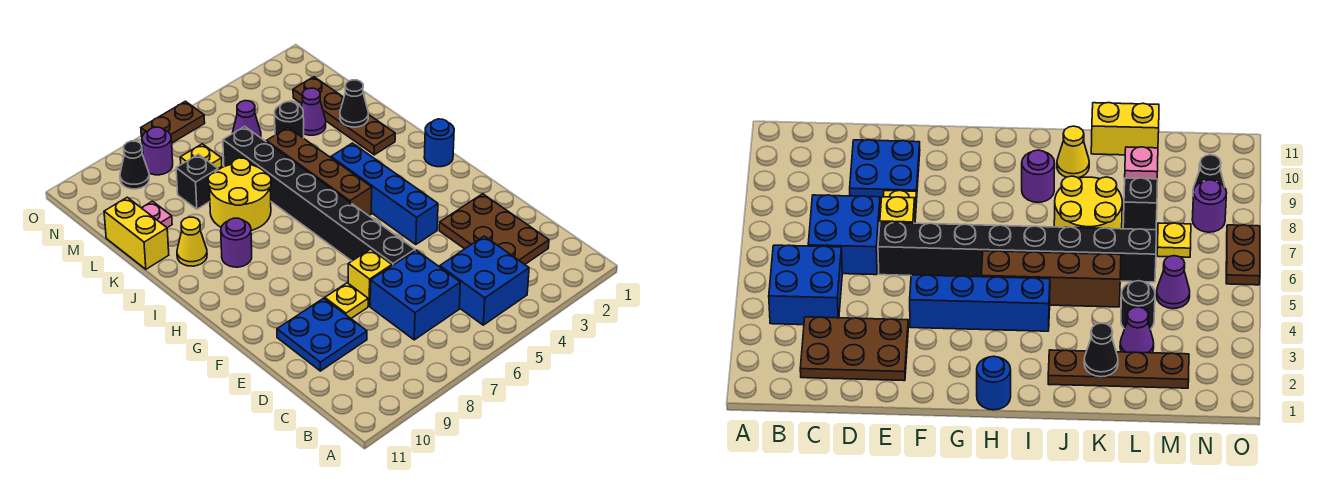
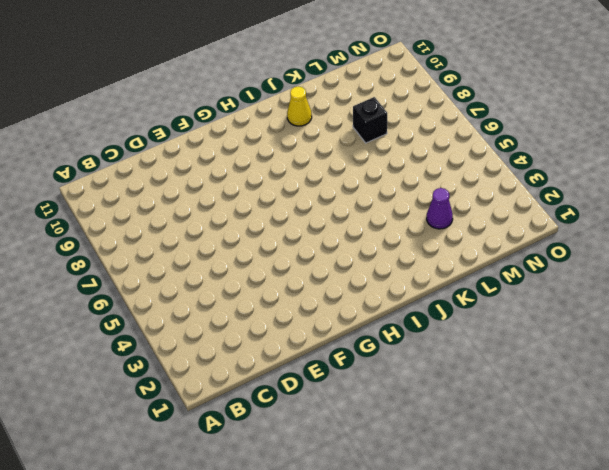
none -> blue brick B4:C5 level 1
none -> brown plate C2:E3 level 1
none -> blue brick C6:D7 level 1

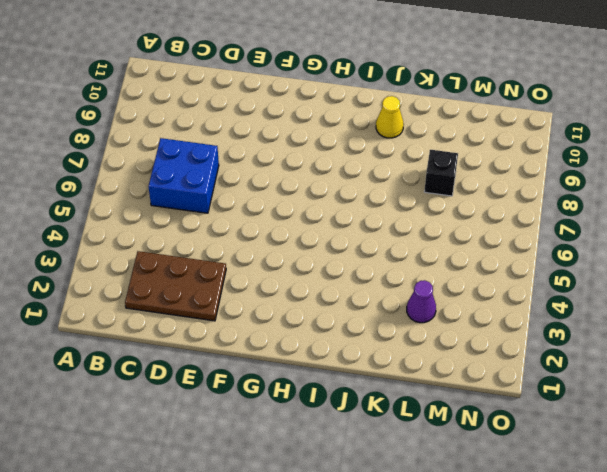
none -> blue brick B4:C5 level 1
none -> blue plate D9:E10 level 1
none -> black brick E6:L6 level 1

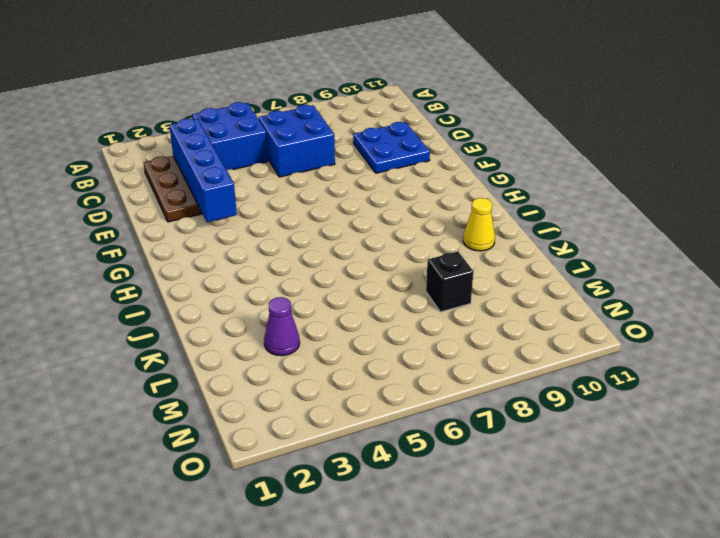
blue brick C3:F3 level 2 -> blue brick F4:I4 level 1
none -> black brick E6:L6 level 1
none -> yellow brick E7 level 1
none -> yellow plate E8 level 1

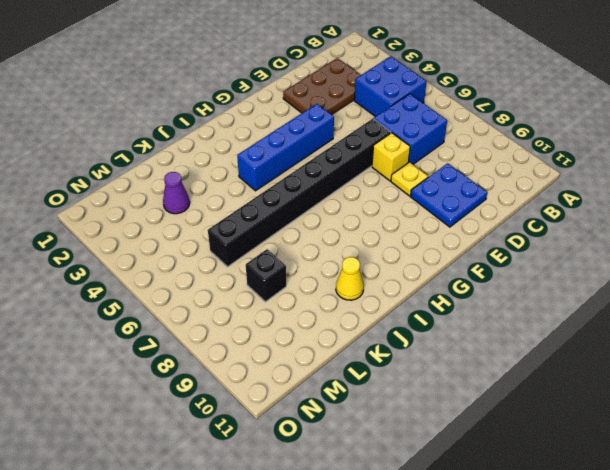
none -> blue round brick H1 level 1
none -> brown brick H5:K5 level 1
none -> purple round brick I9 level 1

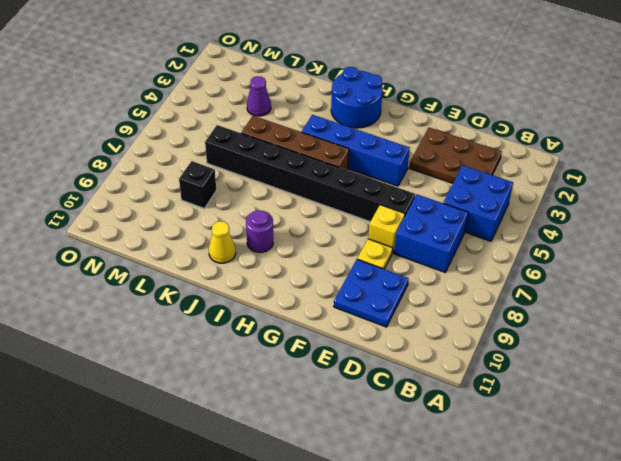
blue round brick H1:I2 level 1 -> blue round brick H1 level 1
none -> brown plate J2:M2 level 1
none -> yellow round brick J7:K8 level 1
none -> yellow brick K11:L11 level 1

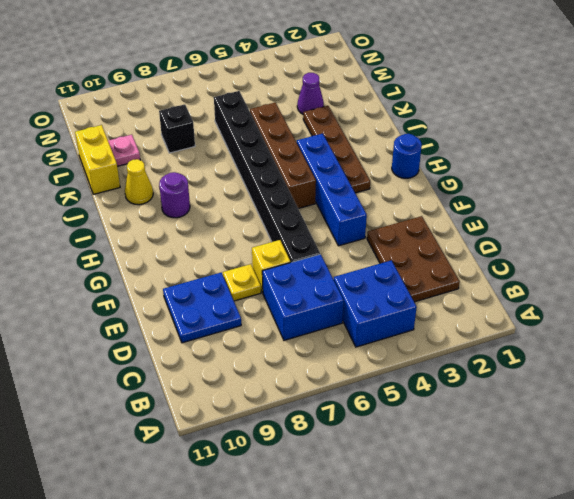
brown plate H3:K3 level 1 -> brown plate J2:M2 level 1
none -> yellow round brick J7:K8 level 1
none -> black round brick L4 level 1
none -> purple cone M5 level 1

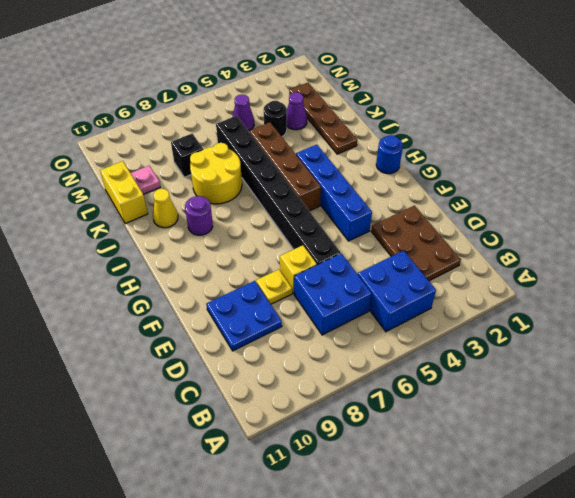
none -> yellow plate M7 level 1
none -> purple round brick N8 level 1
none -> black cone N9 level 1

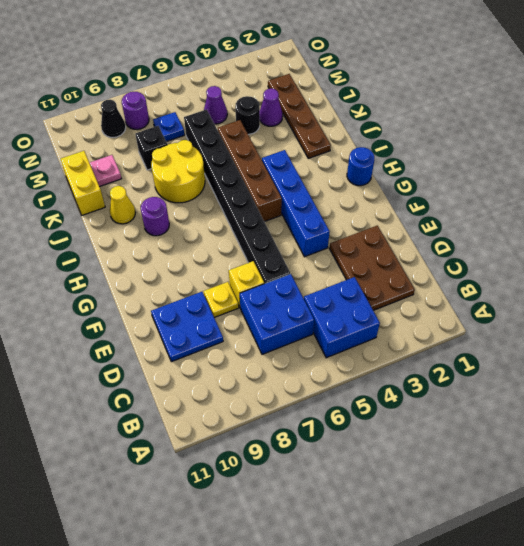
blue plate M7 level 1 -> yellow plate M7 level 1
none -> brown plate O6:O7 level 1
none -> black cone K2 level 2

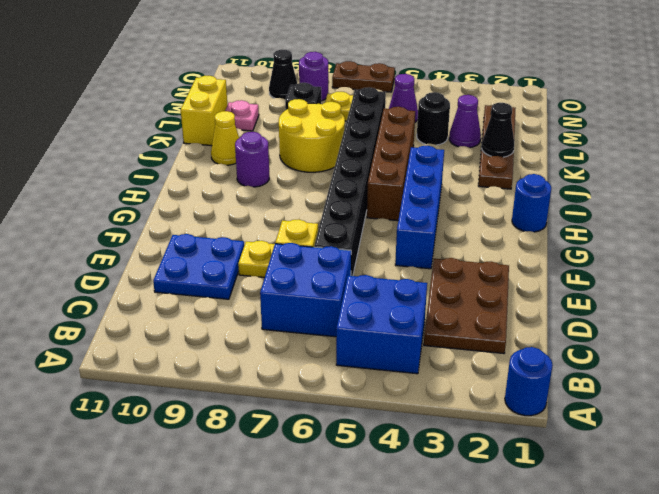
blue round brick A1 level 1 -> none

